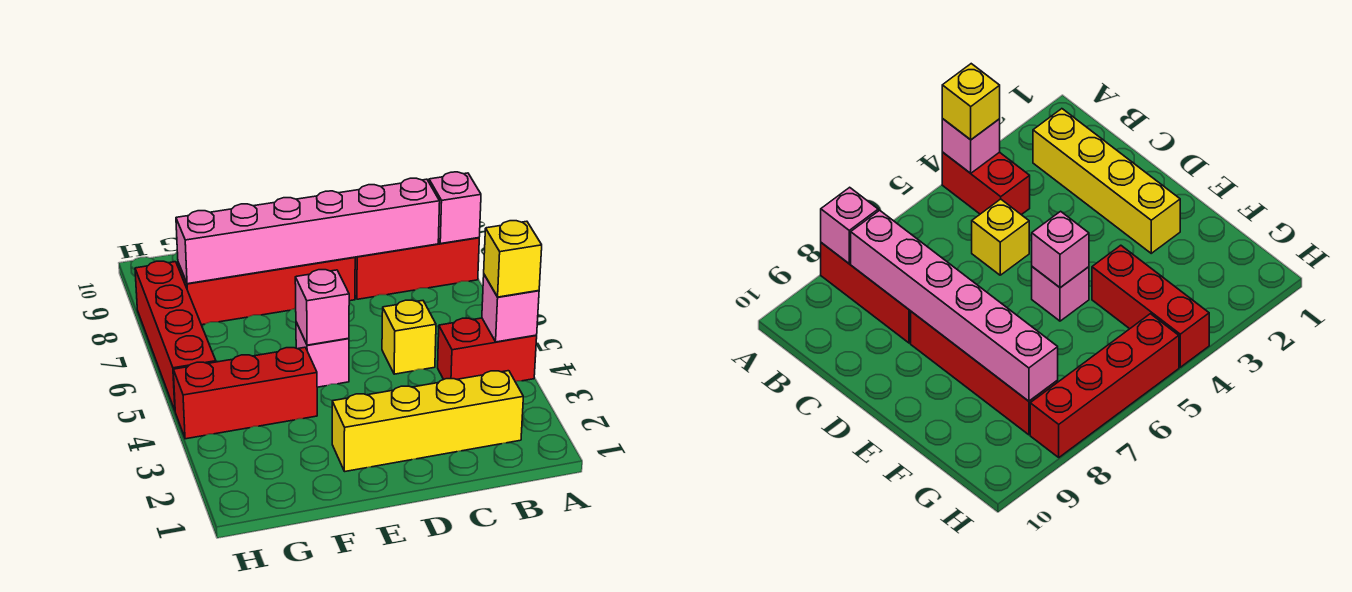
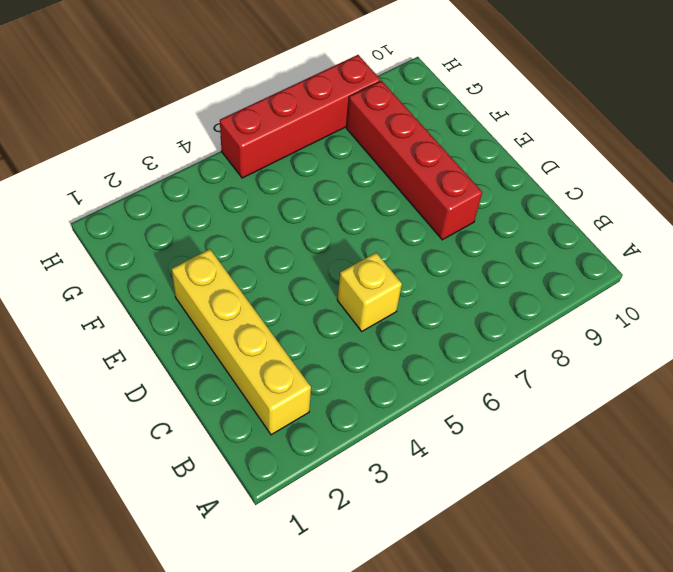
none -> red brick A4:B4 level 1
none -> red brick A8:C8 level 1
none -> pink brick E5 level 1

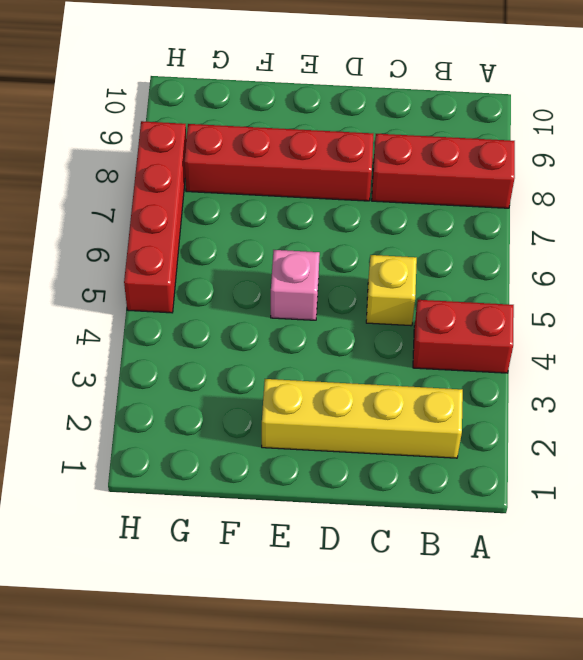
none -> red brick F4:H4 level 1
none -> pink brick A4 level 2
none -> pink brick A8 level 2

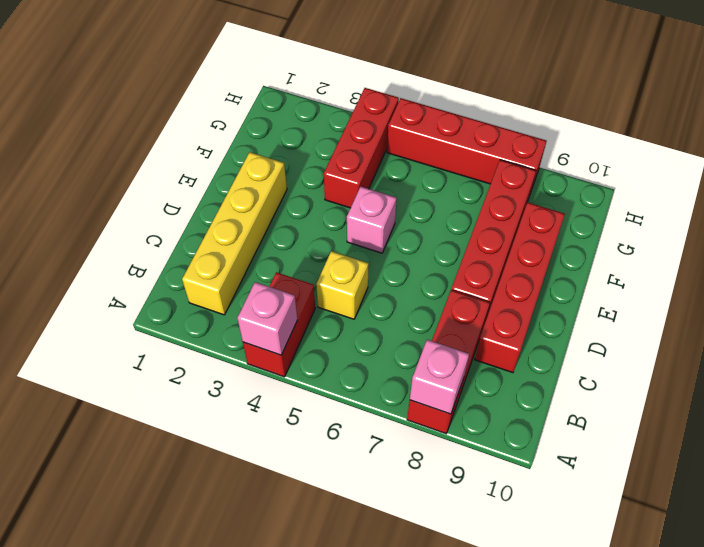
red brick C9:F9 level 1 -> none
none -> pink brick B8:G8 level 2
none -> pink brick E5 level 2
none -> yellow brick A4 level 3

